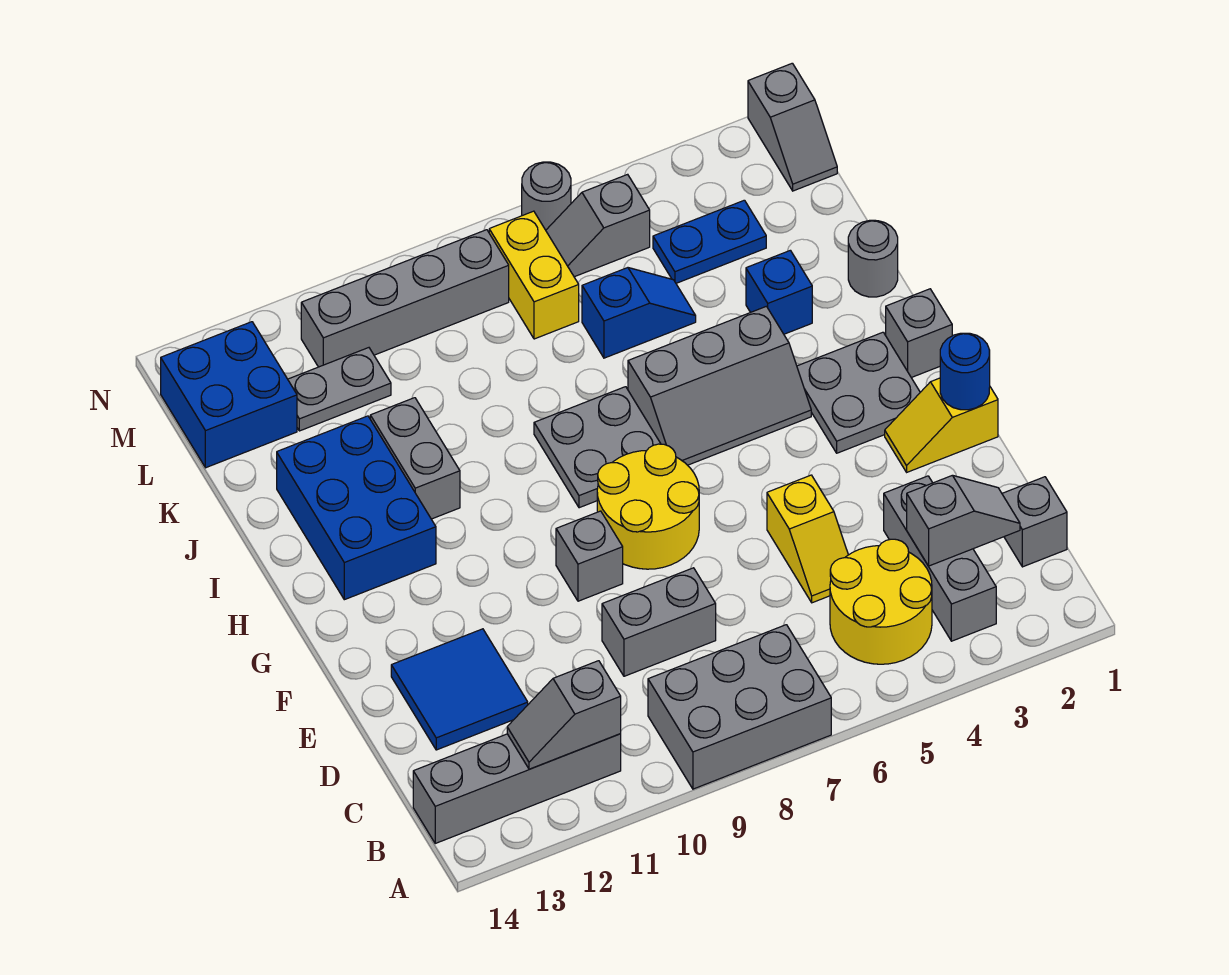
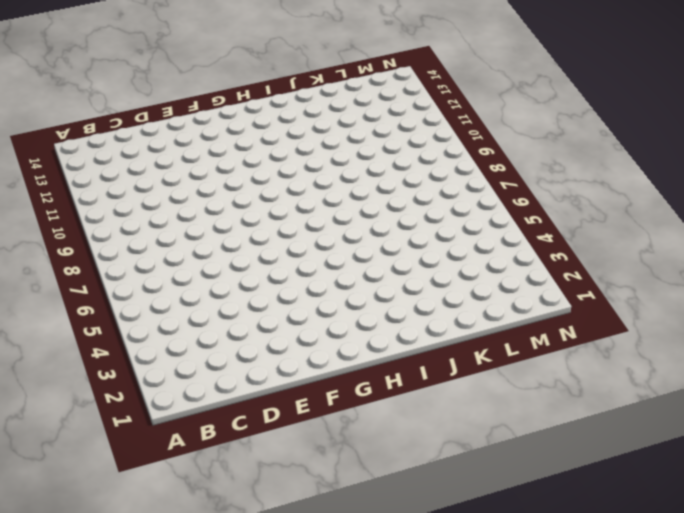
none -> grey brick A7:B9 level 1
none -> grey brick B3:D3 level 1
none -> yellow round brick B4:C5 level 1
none -> grey brick B11:B14 level 1

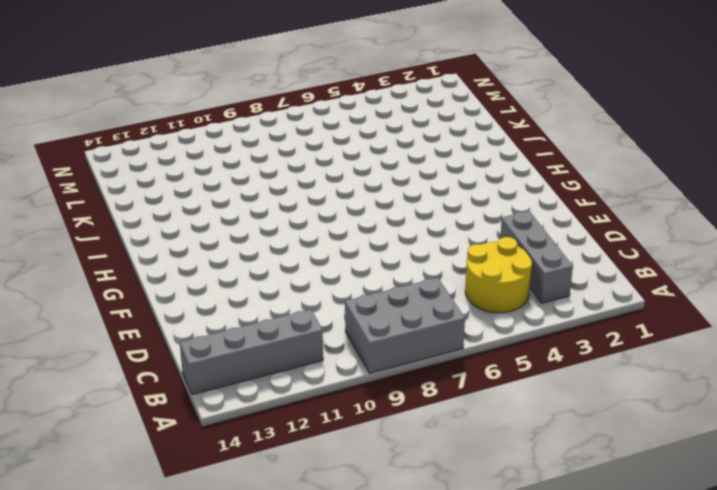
none -> grey brick C1 level 1
none -> yellow slope D5:E5 level 1 top E
none -> grey brick D8:D9 level 1
none -> blue tile D12:E13 level 1

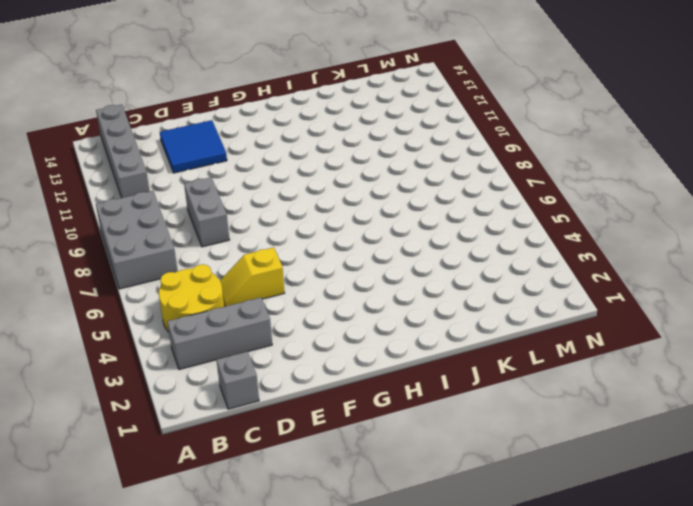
none -> yellow slope F1:F2 level 1 top 1
none -> yellow round brick F7:G8 level 1
none -> grey brick F9 level 1
none -> grey plate G2:H3 level 1

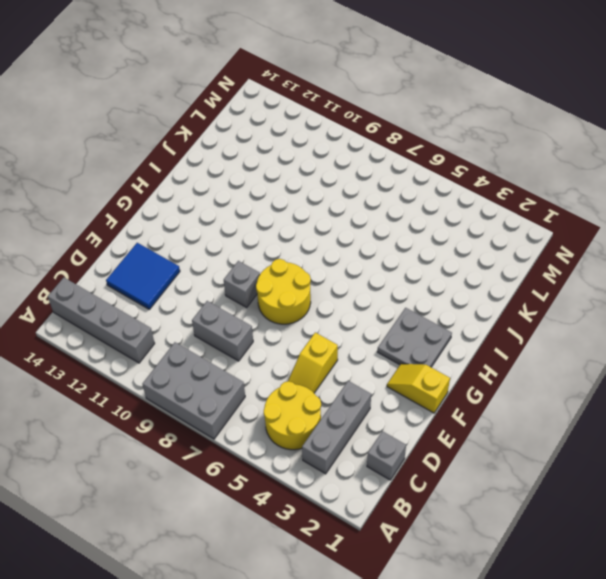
none -> grey brick H1 level 1
none -> grey slope H4:I6 level 1 top I
none -> grey plate H7:I8 level 1
none -> blue brick H12:J13 level 1

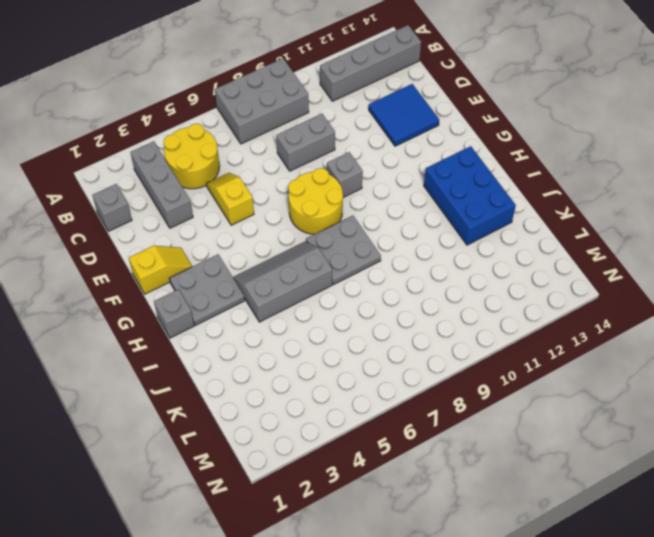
none -> grey brick I11:J11 level 1
none -> grey round brick J1 level 1
none -> blue brick J3 level 1
none -> blue slope K5:K6 level 1 top 6

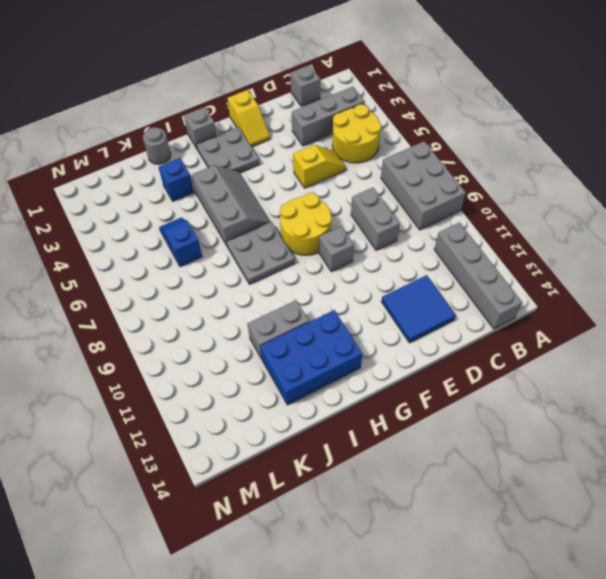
none -> blue plate L3:L4 level 1
none -> yellow brick L7:M7 level 1
none -> grey plate L11:L12 level 1
none -> blue brick L13:M14 level 1

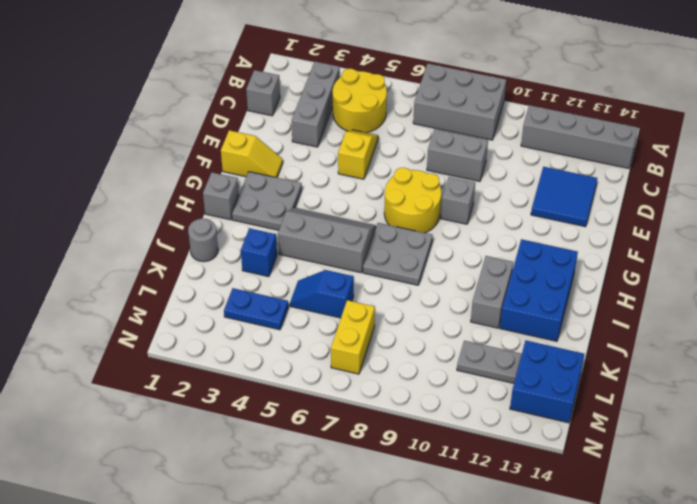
none -> grey slope M1:N1 level 1 top N
none -> grey slope M5:M6 level 1 top 5
none -> grey brick M8:M11 level 1
none -> grey round brick N6 level 1

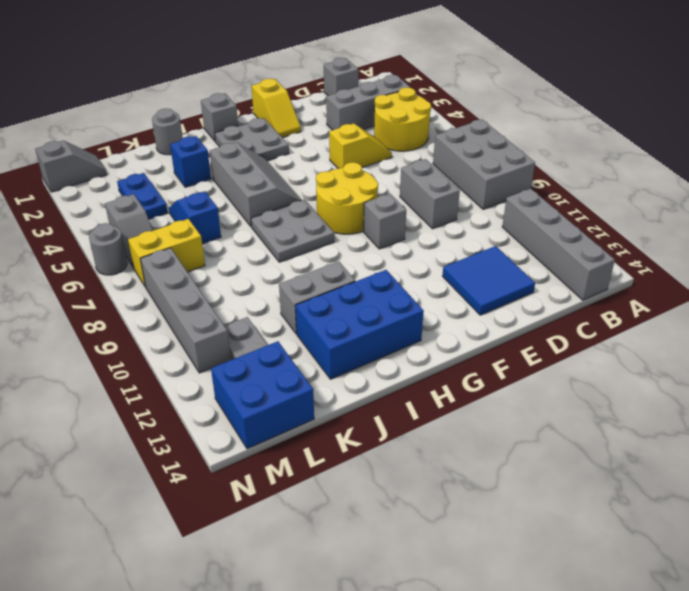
none -> grey slope B11:B12 level 2 top 11
none -> grey slope C2:C3 level 2 top 3
none -> blue round brick F1 level 2

